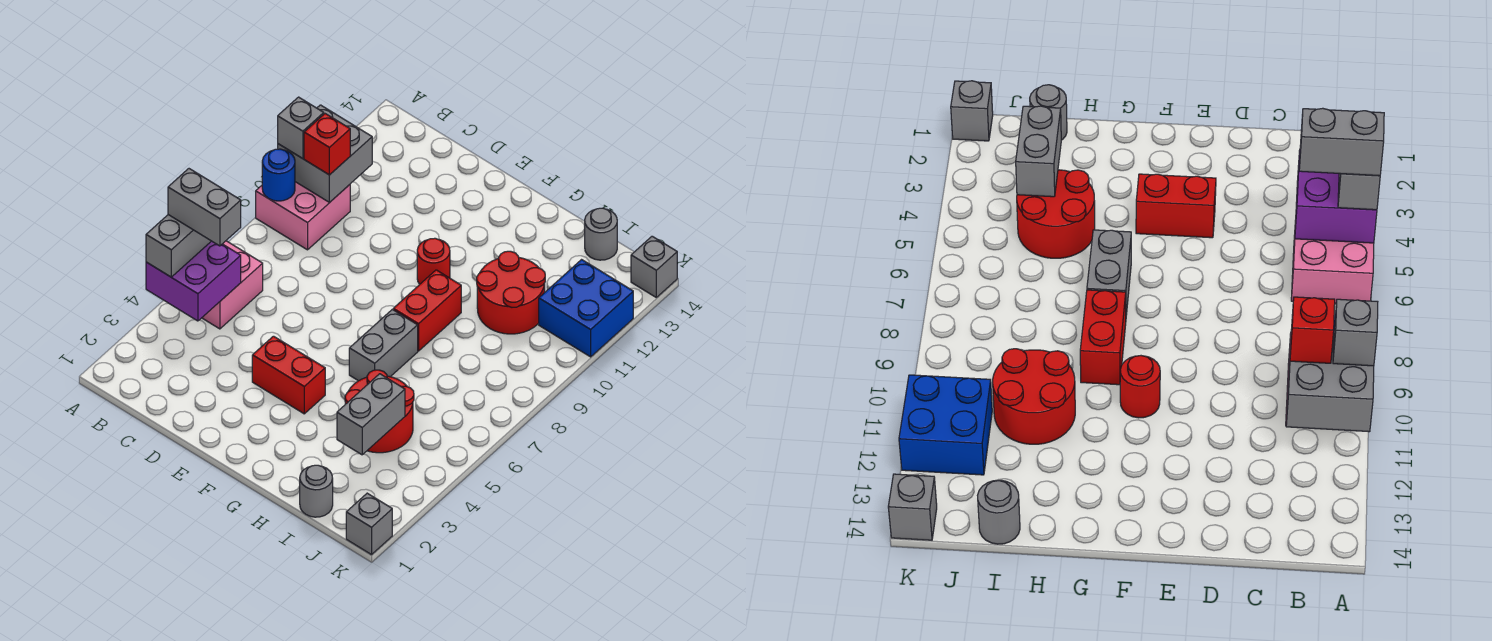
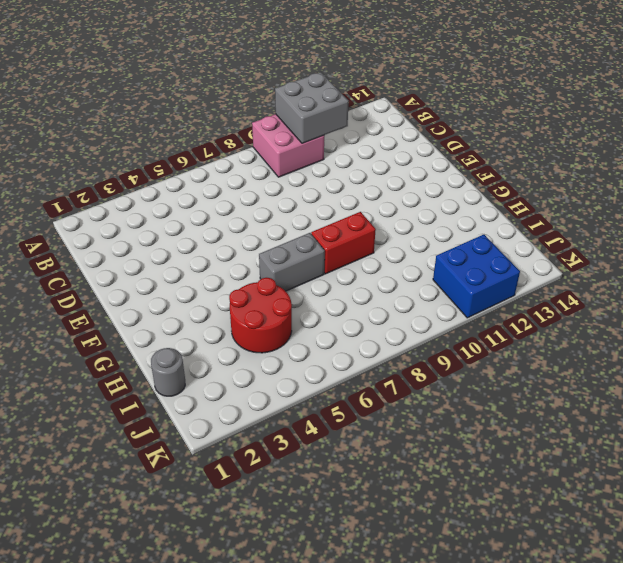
none -> pink brick A5:B6 level 1
none -> red brick E4:F4 level 1
none -> red round brick F10 level 1

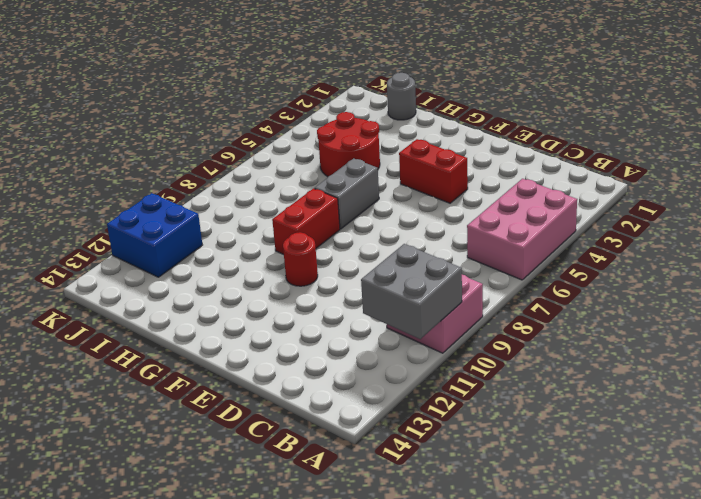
pink brick A4:B6 level 1 -> pink brick A5:B6 level 1
none -> red round brick H10:I11 level 1
none -> grey round brick I14 level 1
none -> grey brick K1 level 1

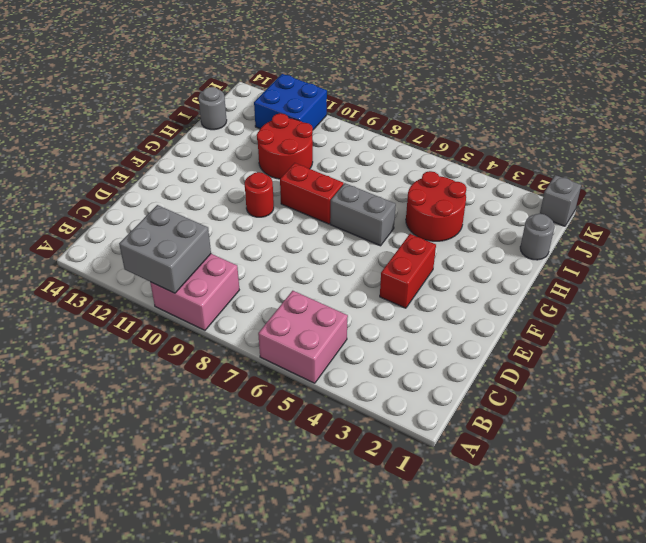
none -> grey brick K14 level 1
none -> purple brick A4:B5 level 2
none -> blue round brick A9 level 2

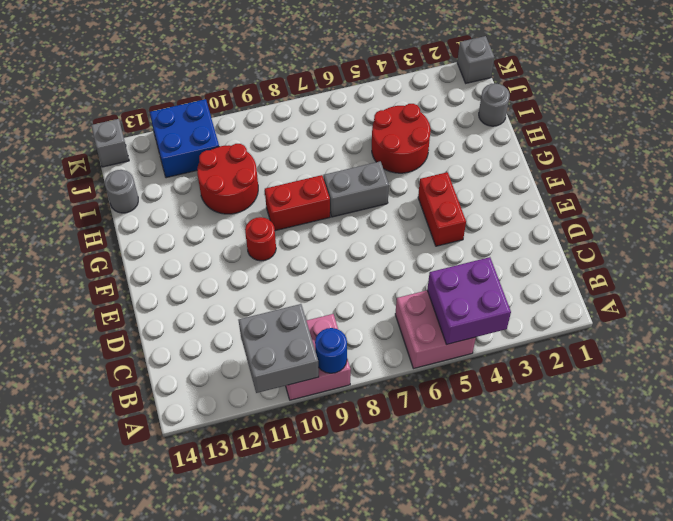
none -> grey brick I3:I4 level 2
none -> grey brick A4:A5 level 3
none -> grey brick A10 level 3

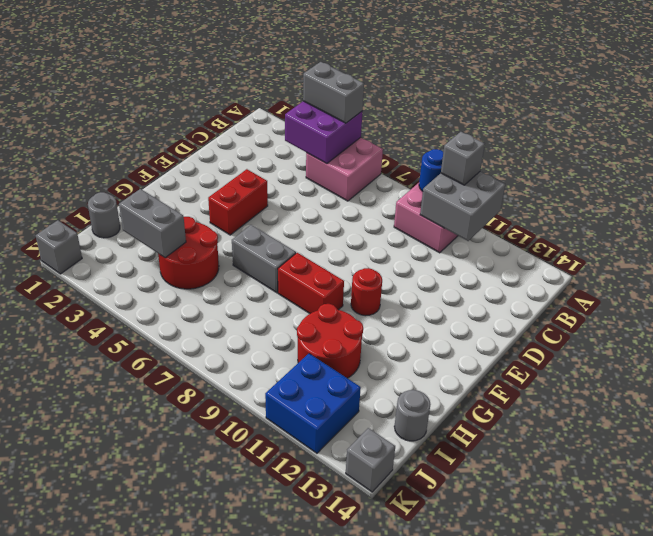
none -> red brick B10 level 3
none -> grey brick A5:B5 level 4

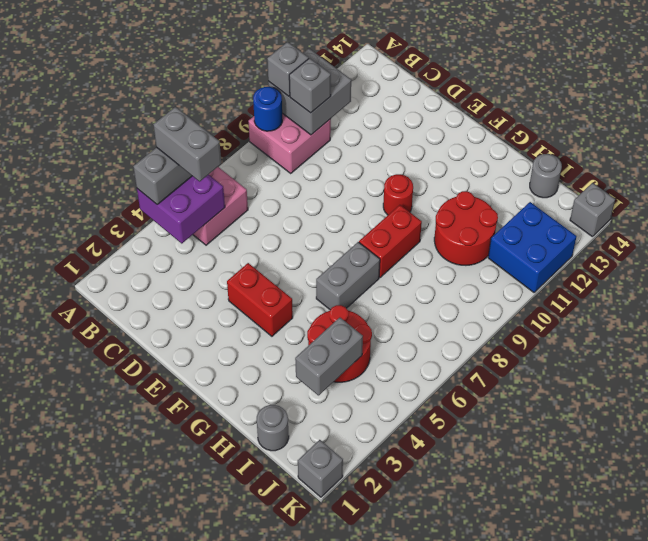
grey brick B10 level 3 -> red brick B10 level 3

